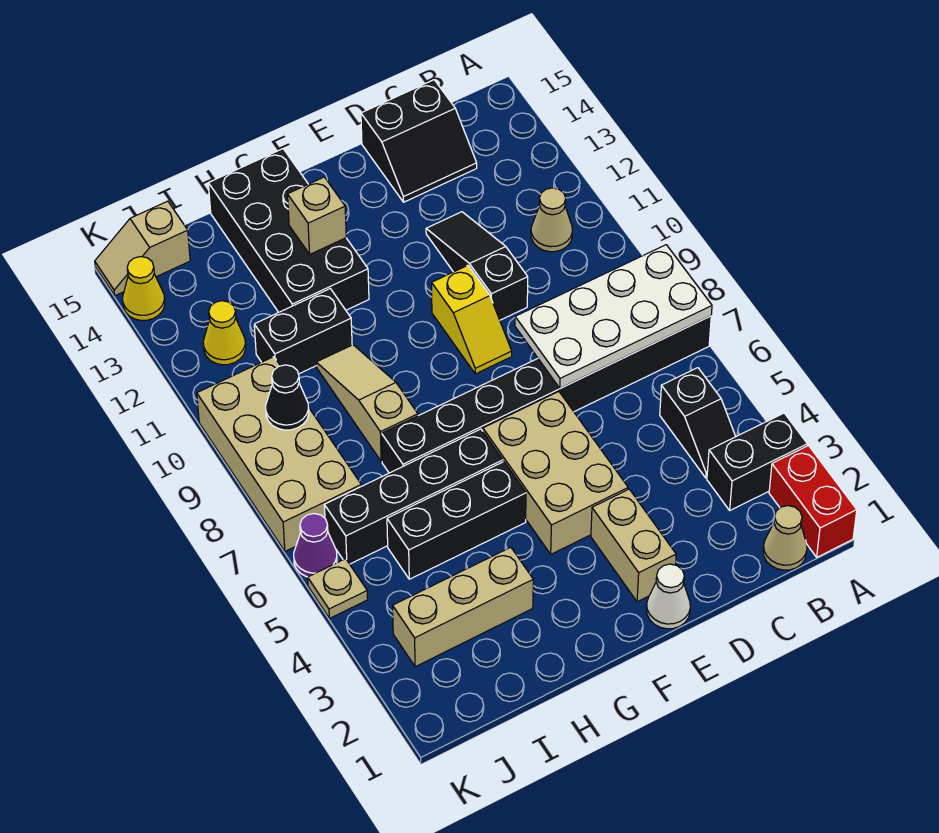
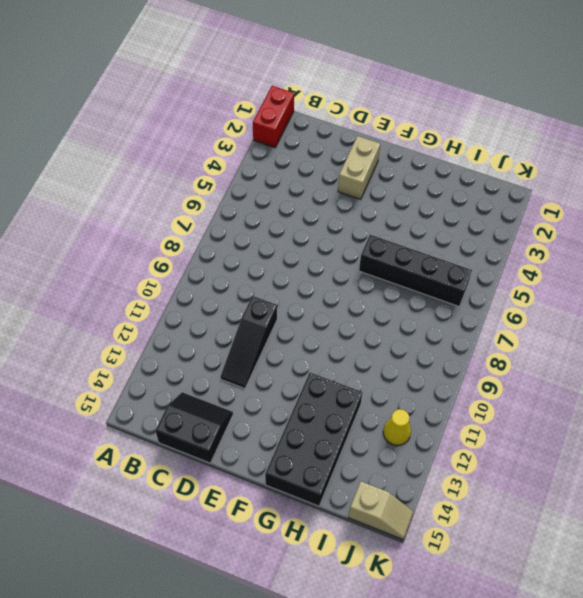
none -> black brick A3:B3 level 1
none -> black brick A7:H7 level 1
none -> tan cone B1 level 1

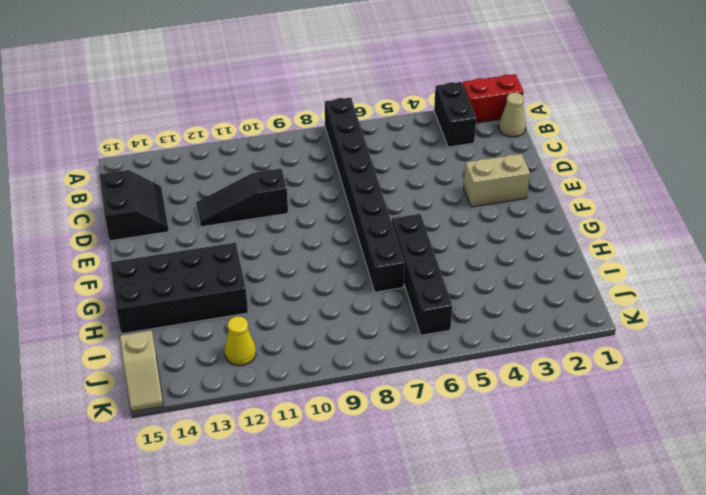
none -> black slope B4:B5 level 1 top 5
none -> tan cone B11 level 1
none -> white cone E1 level 1

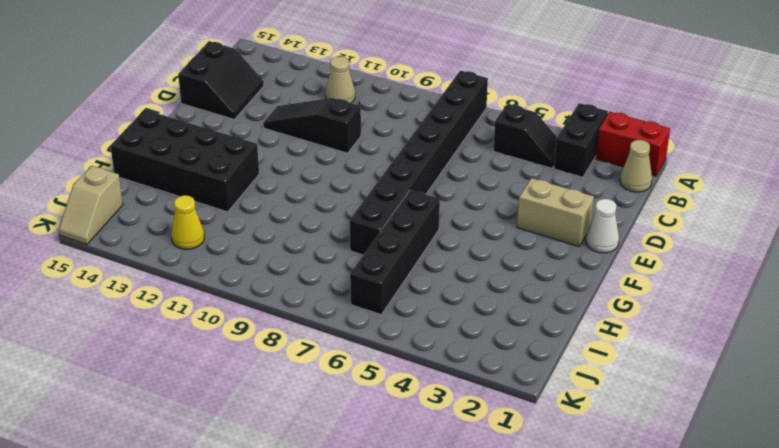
none -> tan brick E4:F6 level 1
none -> yellow slope E9:E10 level 1 top 10
none -> black brick G5:I5 level 1

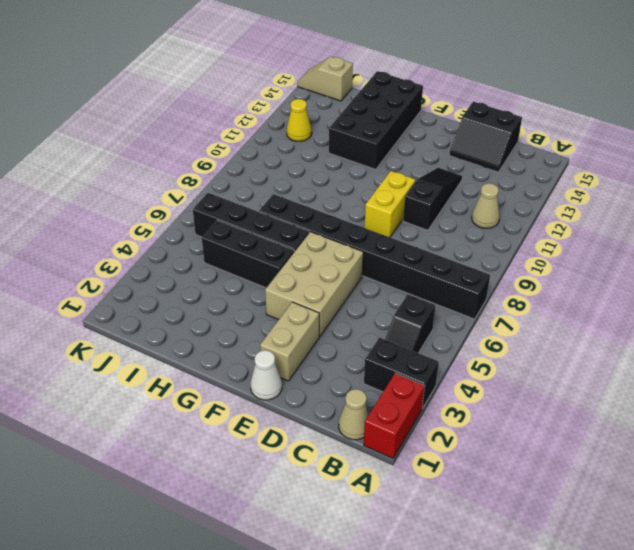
yellow brick E9:E10 level 1 -> yellow slope E9:E10 level 1 top 10
none -> tan brick H3:J3 level 1
none -> tan slope H8:H10 level 1 top 8
none -> black brick H11:I11 level 1

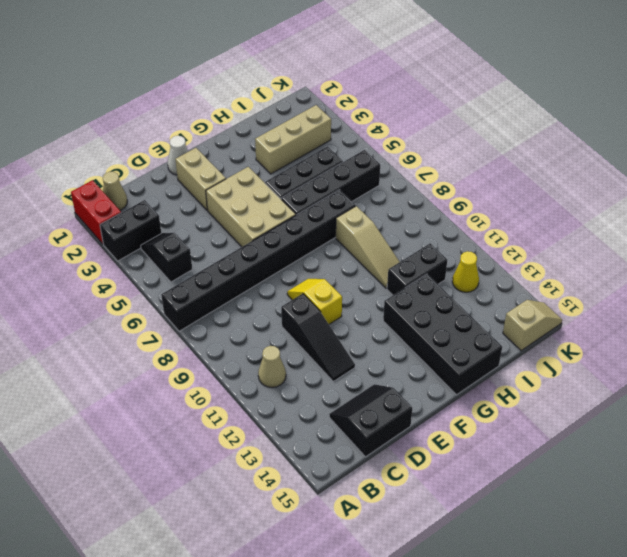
none -> tan brick J7:K10 level 1
none -> tan plate K5 level 1
none -> purple cone K6 level 1

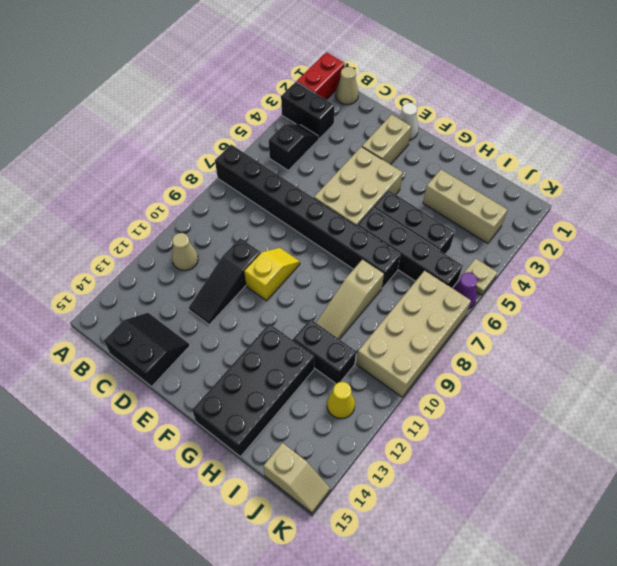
none -> yellow cone K14 level 1
none -> white plate A7:D8 level 2
none -> tan brick G13 level 2

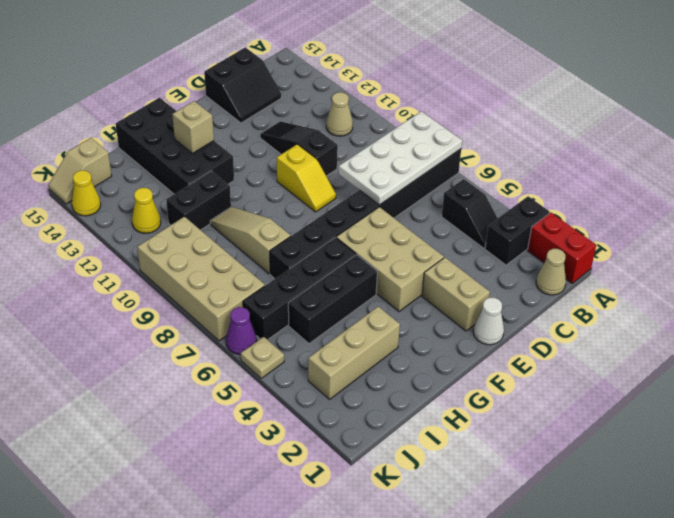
none -> black cone J9 level 2

